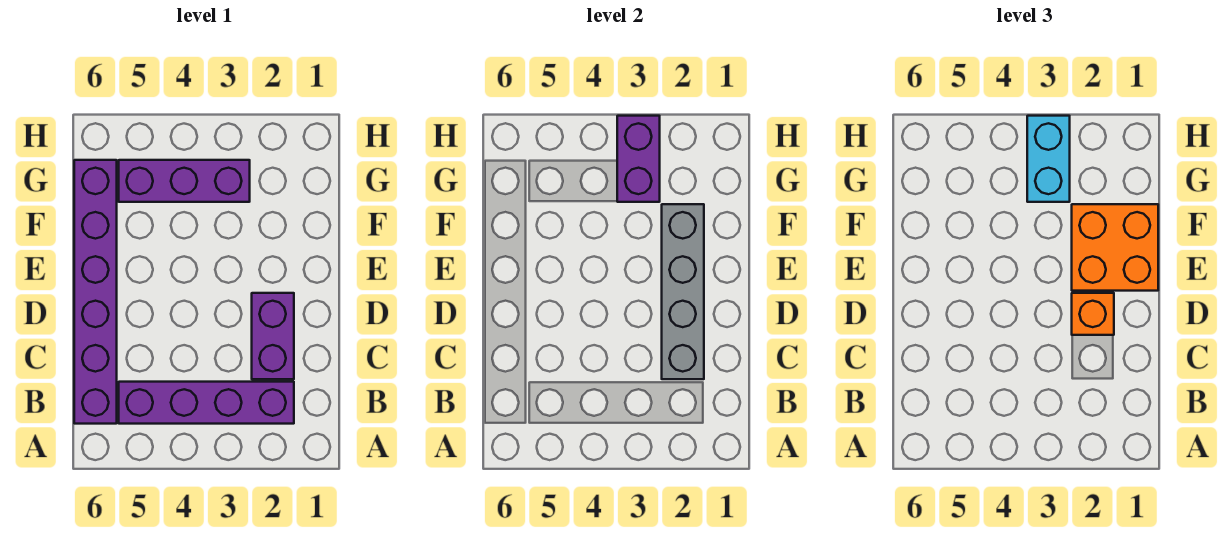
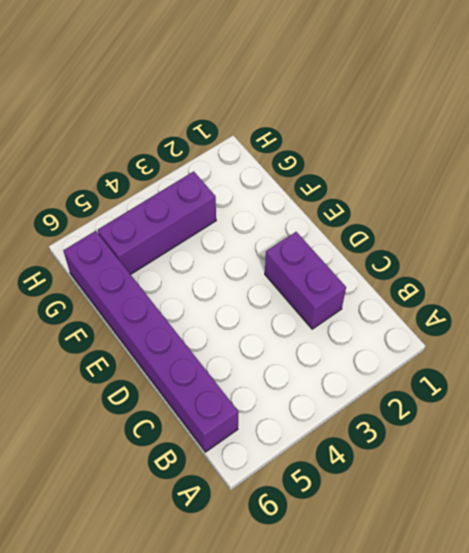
none -> purple brick B2:B5 level 1
none -> grey brick C2:F2 level 2

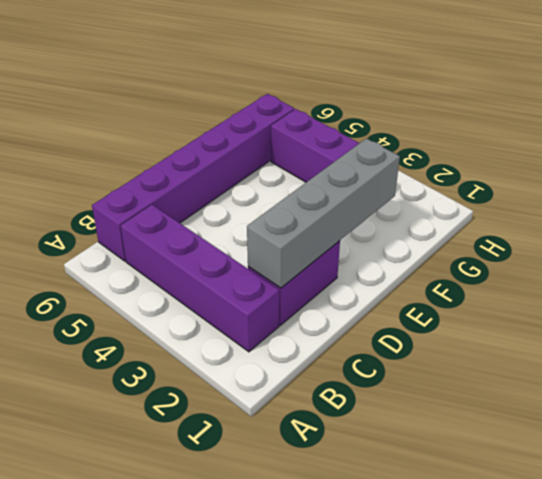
none -> purple brick G3:H3 level 2
none -> orange brick D2 level 3

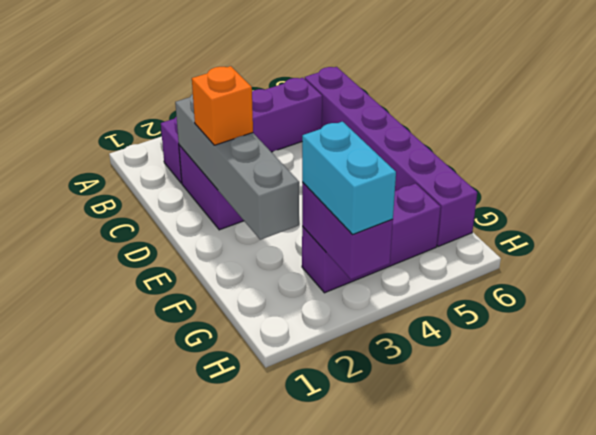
none -> orange brick E1:F2 level 3

